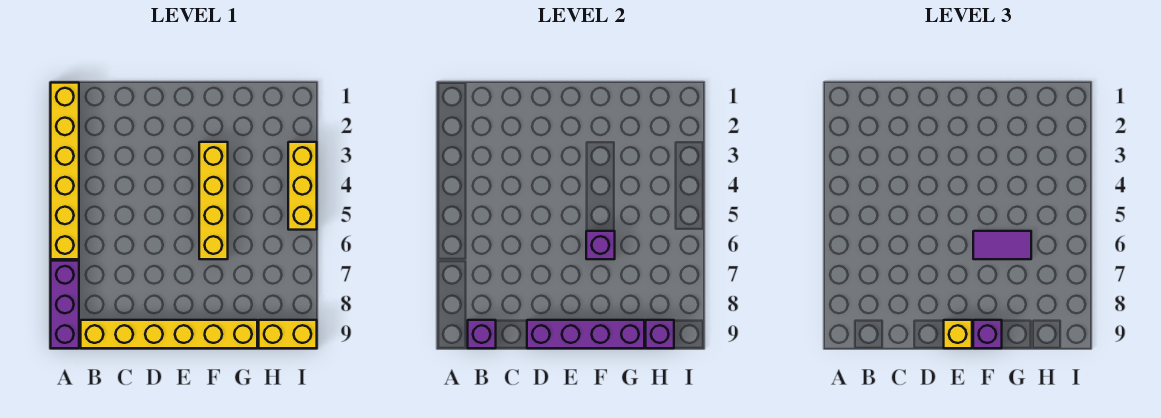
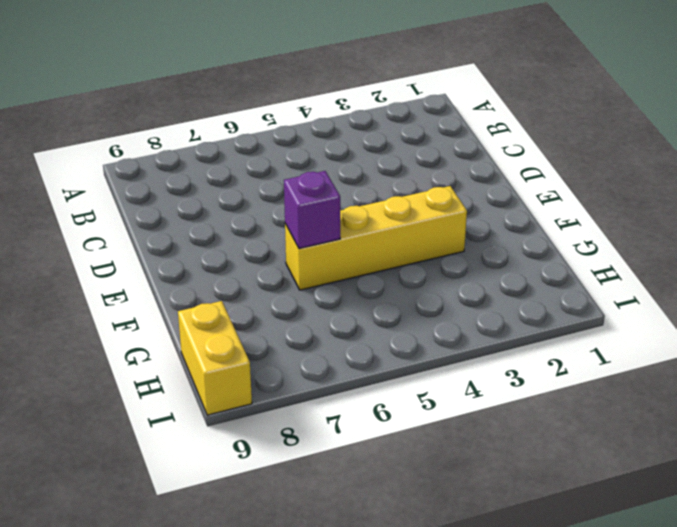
none -> yellow brick A1:A6 level 1
none -> purple brick A7:A9 level 1
none -> yellow brick B9:G9 level 1

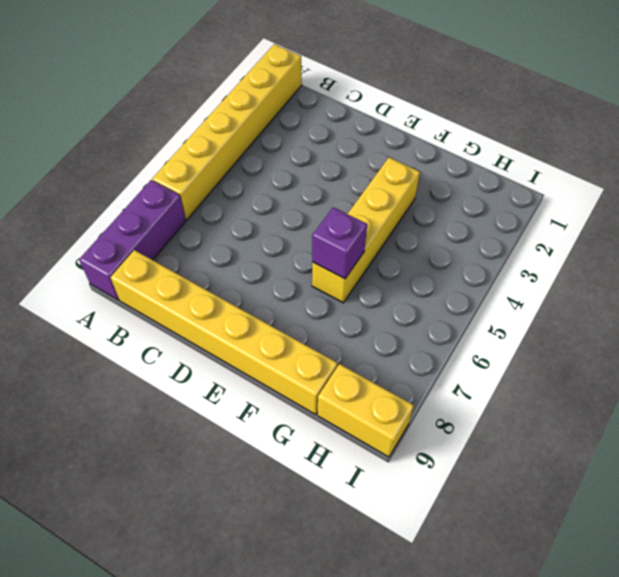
none -> yellow brick I3:I5 level 1
none -> purple brick B9 level 2
none -> purple brick D9:G9 level 2

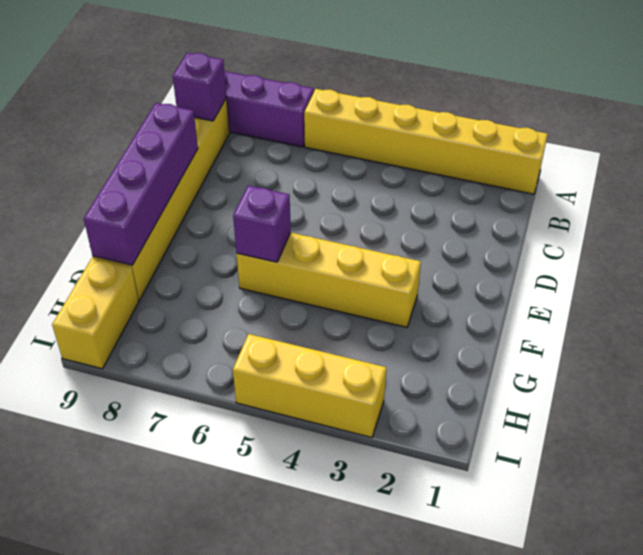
none -> purple brick H9 level 2
none -> yellow brick E9 level 3
none -> purple tile F6:G6 level 3

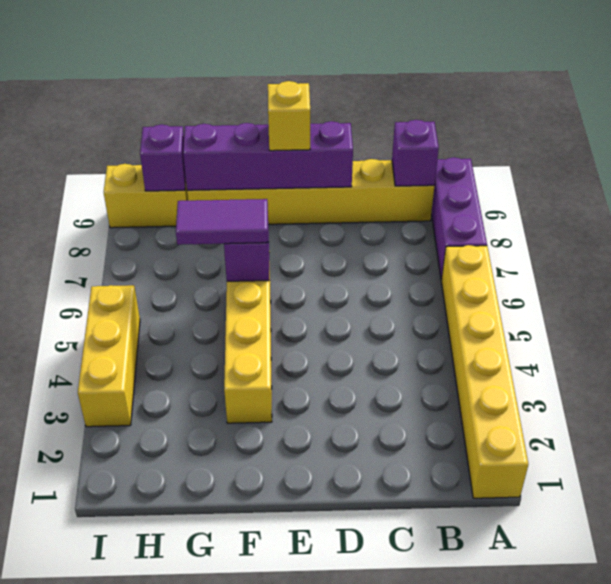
none -> purple brick F9 level 3

